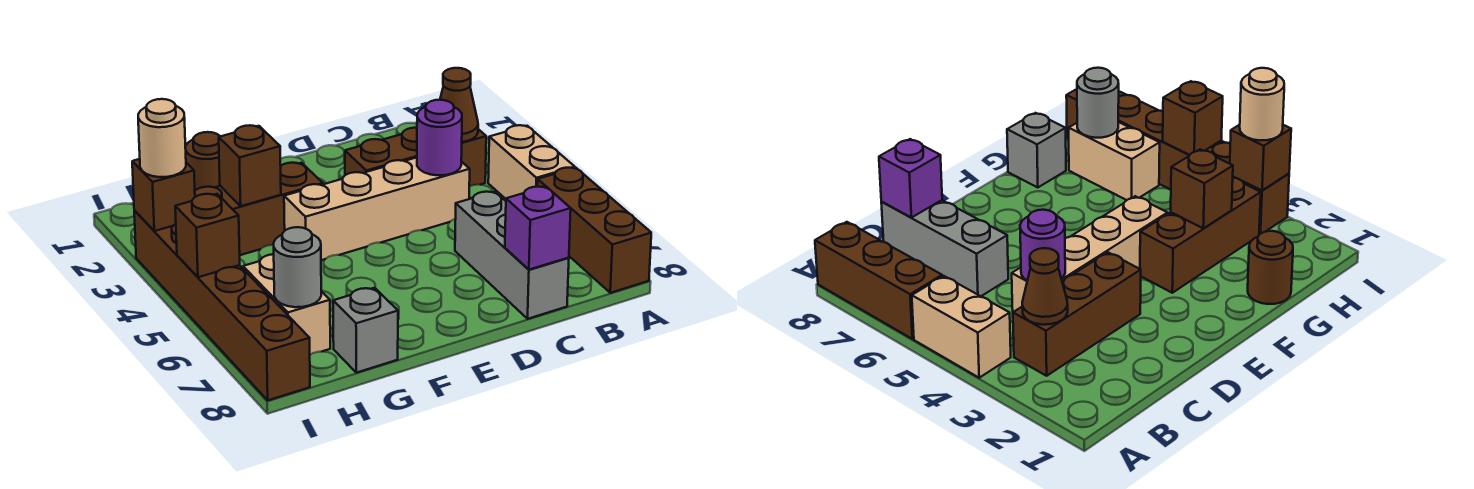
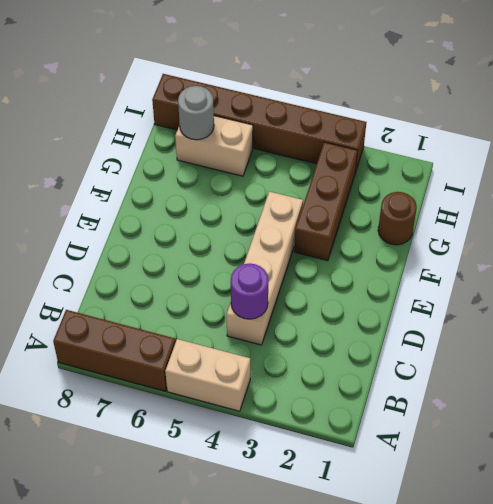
none -> brown brick B3:D3 level 1
none -> grey brick C6:C8 level 1
none -> grey brick G8 level 1

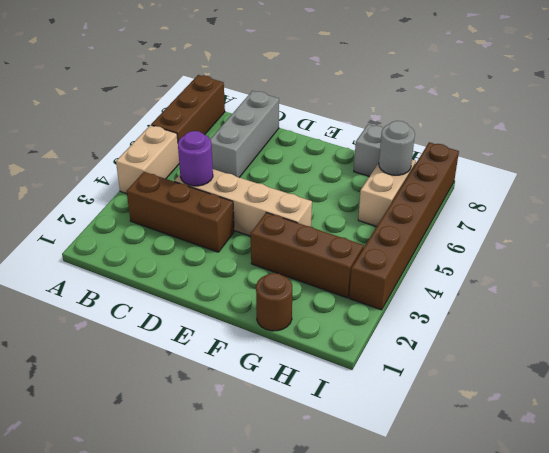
none -> brown cone B3 level 2
none -> purple brick C8 level 2
none -> brown brick G3 level 2

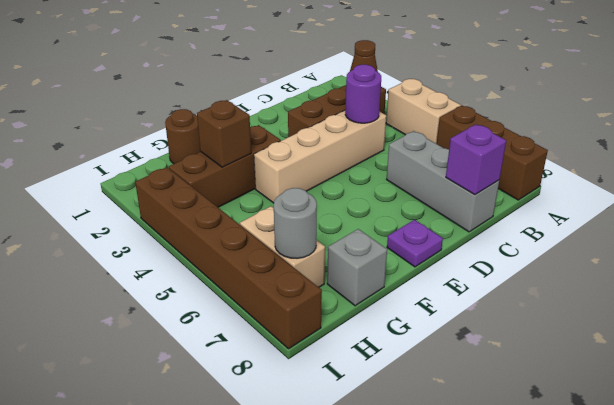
purple plate E8 level 1 -> none
none -> brown brick I3 level 2
none -> brown brick I5 level 2
none -> tan round brick I3 level 3

